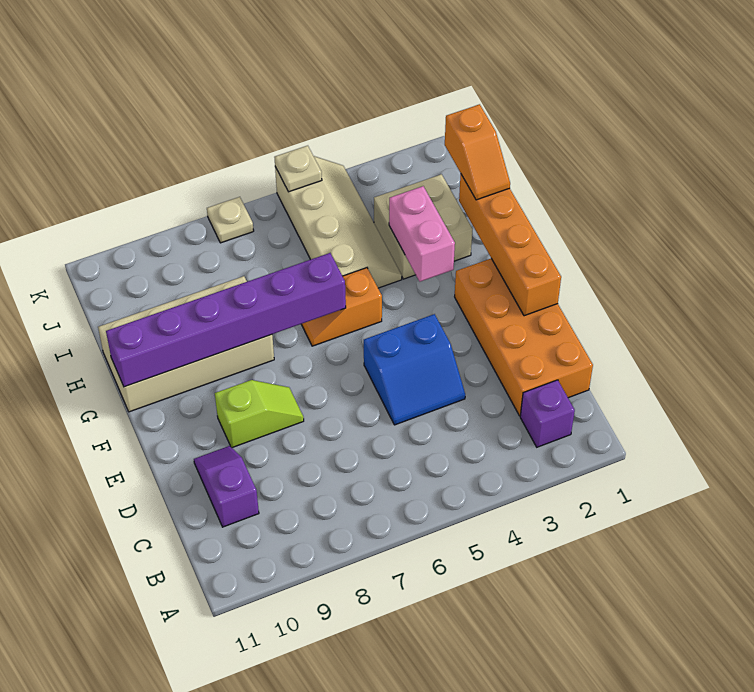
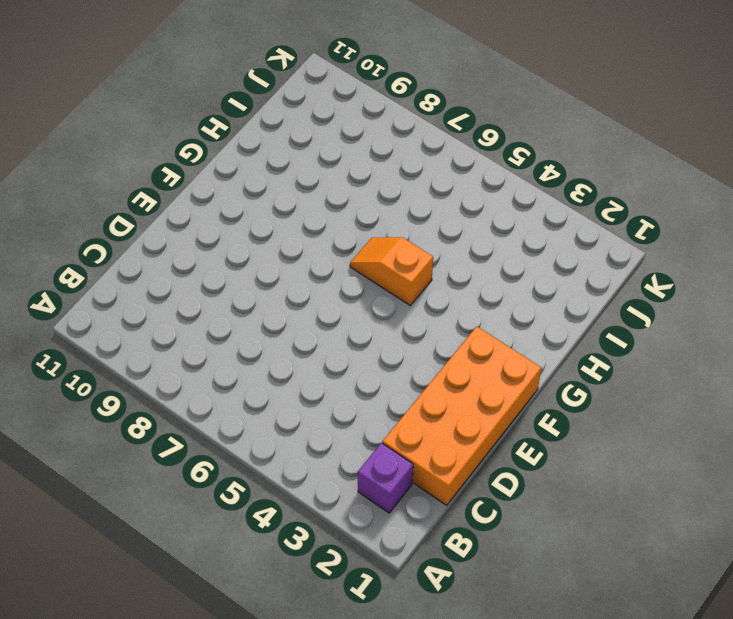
none -> purple slope C10:D10 level 1 top C
none -> blue slope D4:E5 level 1 top E
none -> lime slope E8:E9 level 1 top 9

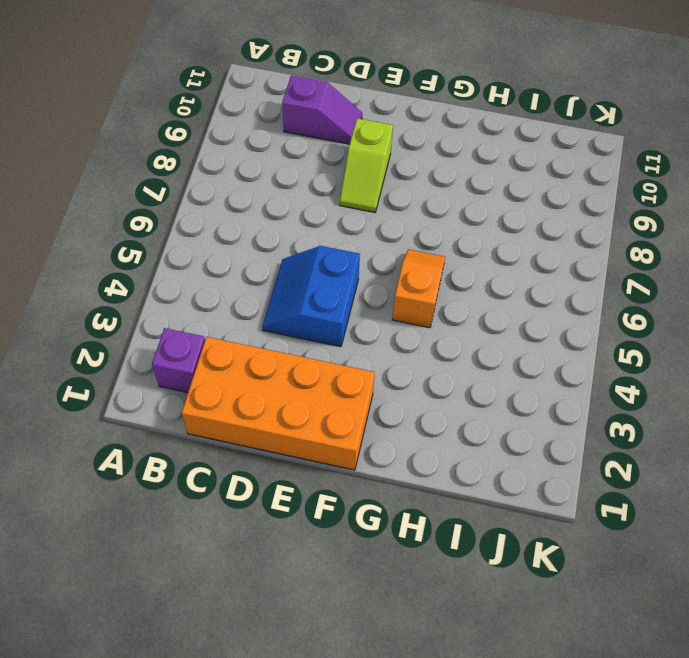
none -> tan brick G8:H11 level 1
none -> tan brick H2:I3 level 1
none -> tan slope H4:K5 level 1 top 5

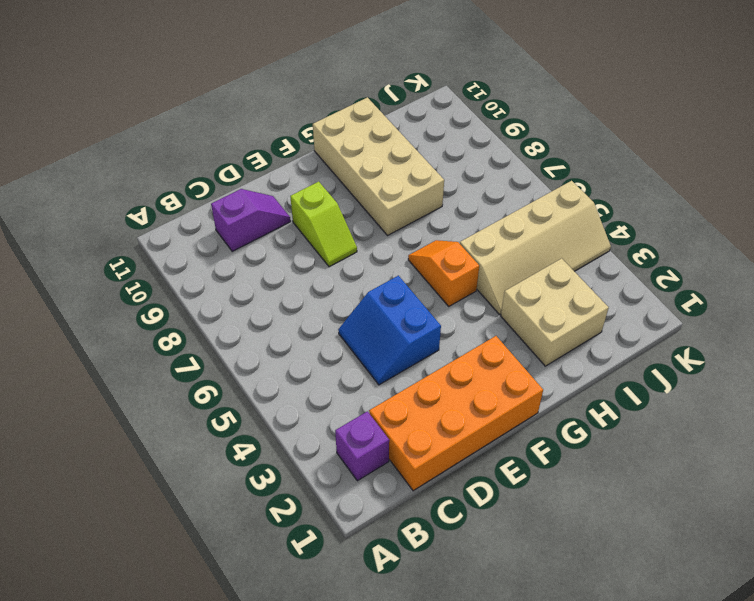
none -> tan plate K7 level 1
none -> orange brick E1:H1 level 2
none -> pink brick G3:H3 level 2

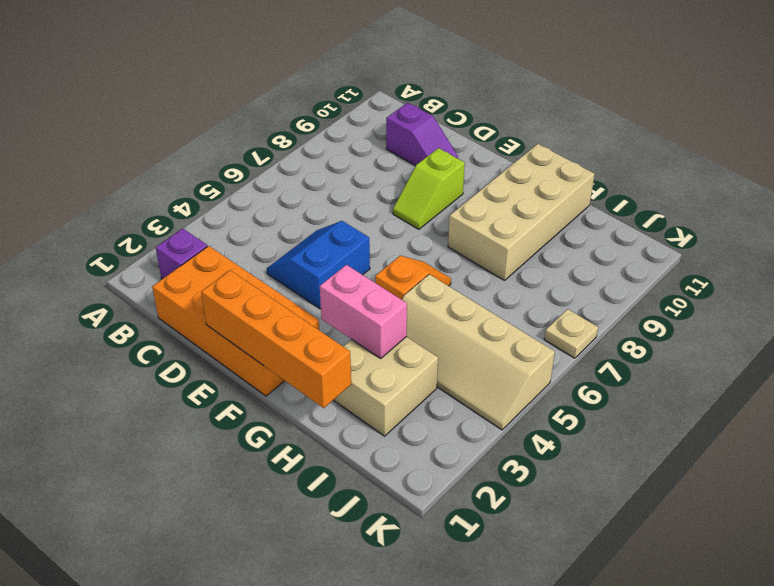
none -> purple brick G6:G11 level 2
none -> tan plate K5 level 2
none -> orange slope H1:I1 level 3 top I

